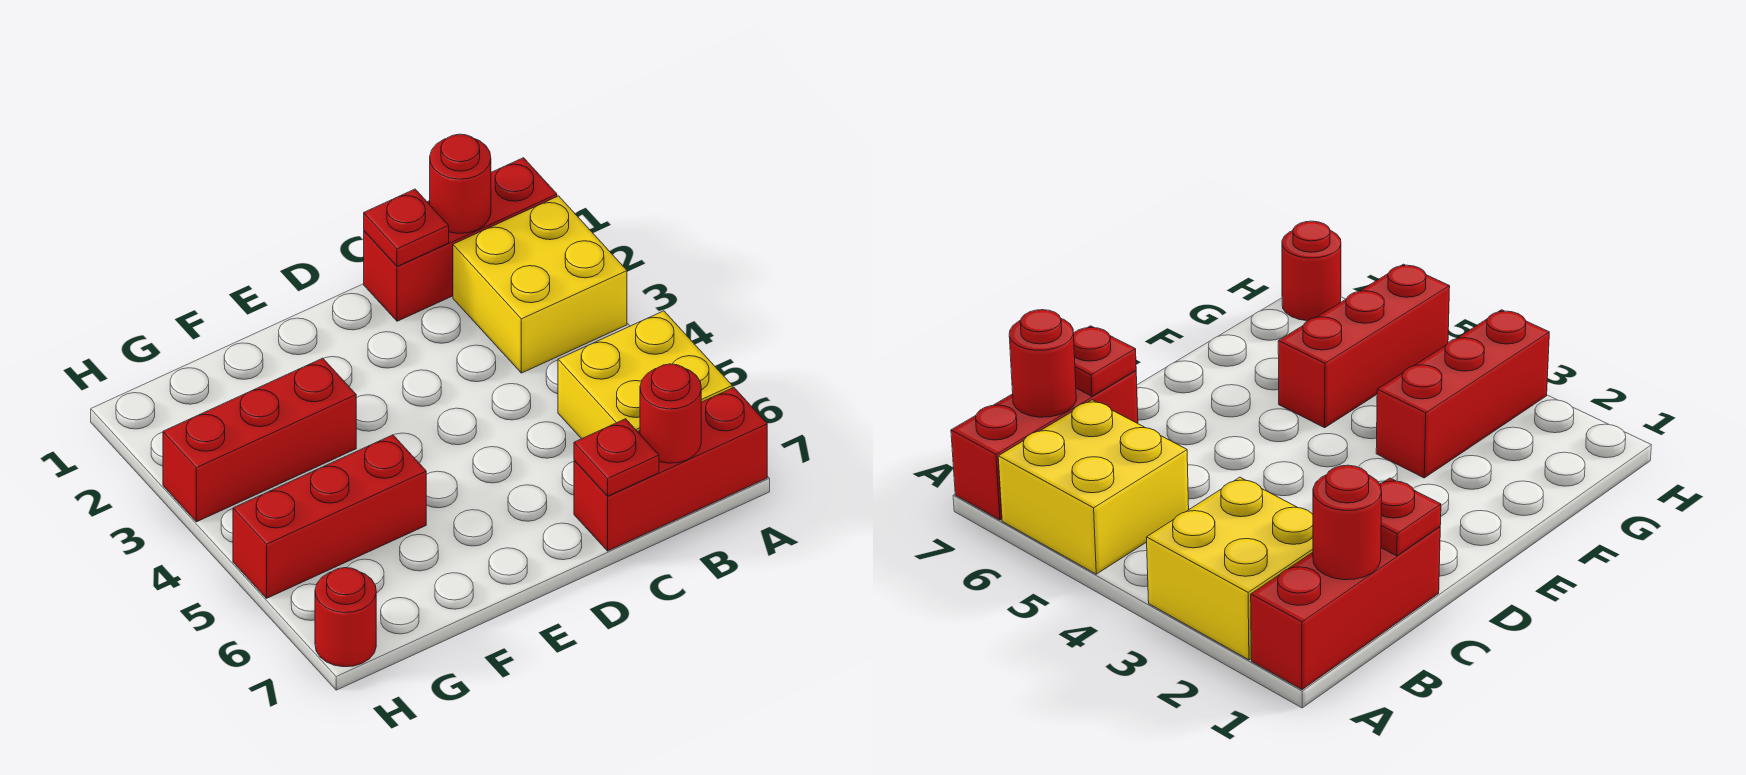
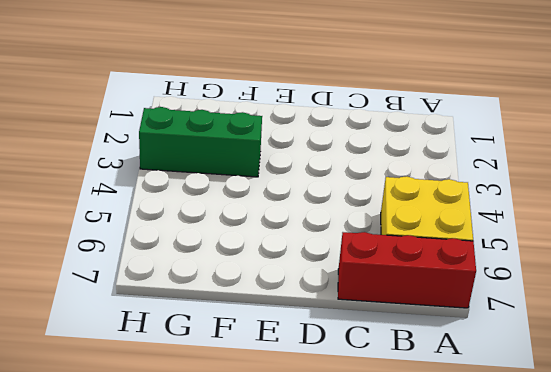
green brick F3:H3 level 1 -> red brick F3:H3 level 1
none -> red brick A1:C1 level 1
none -> yellow brick A2:B3 level 1

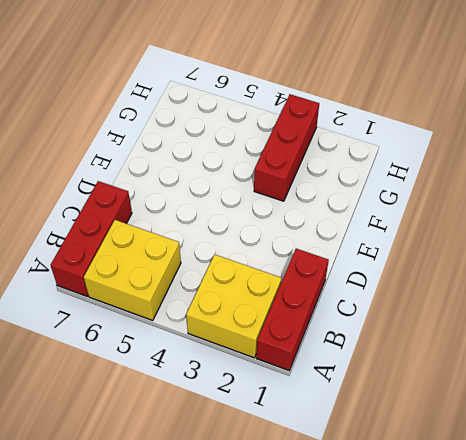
none -> red brick F5:H5 level 1
none -> red round brick H7 level 1

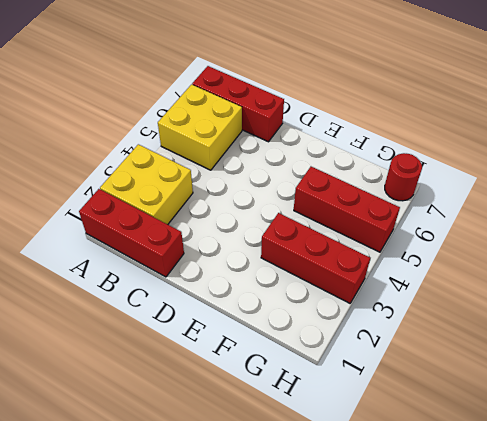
none -> red round brick B1 level 2
none -> red round brick B7 level 2

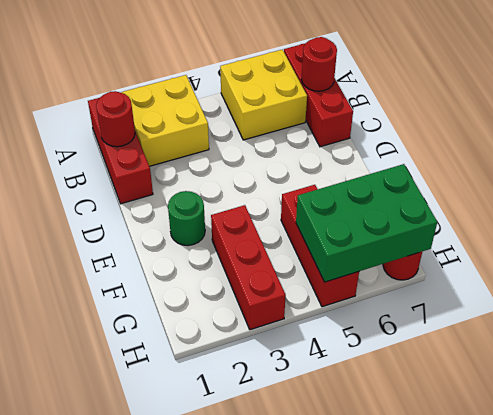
green round brick E2 level 1 -> none
green brick G5:H7 level 2 -> none
none -> red plate C1 level 2
none -> red plate C7 level 2

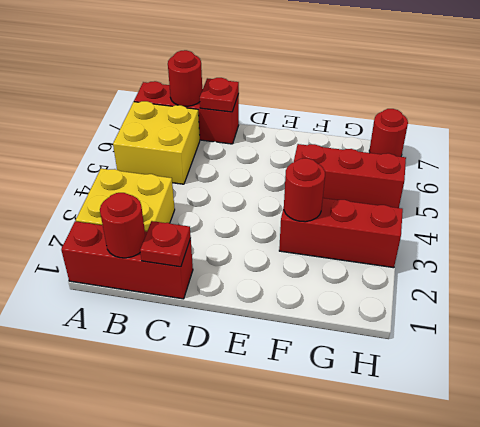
red round brick F3 level 2 -> none

